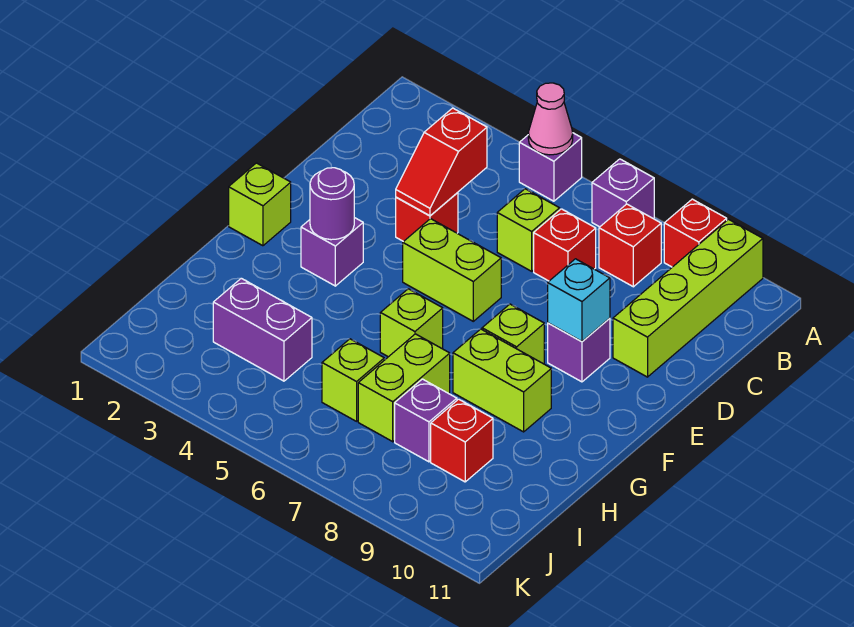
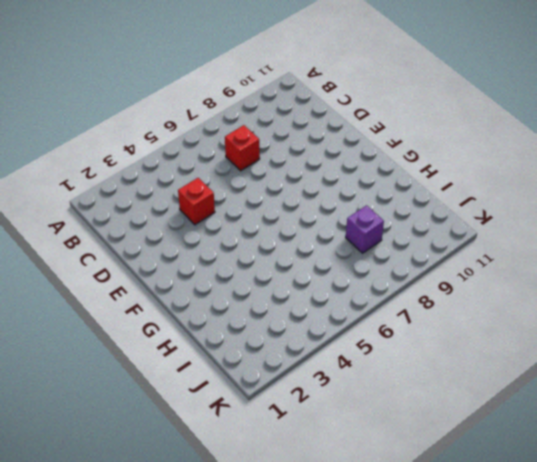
none -> purple brick A5 level 1
none -> purple brick A7 level 1
none -> red brick A9 level 1

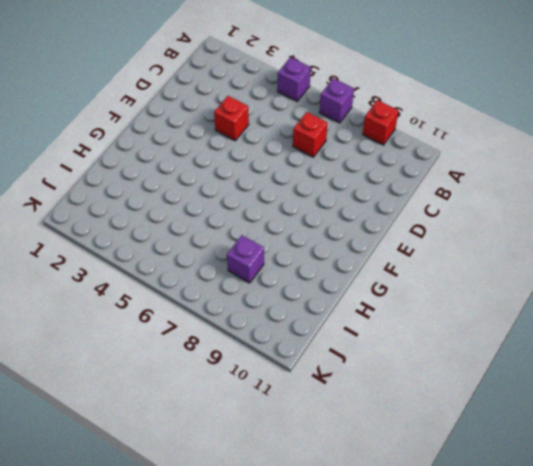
none -> lime brick A10:D10 level 1
none -> red brick B8 level 1
none -> lime brick C6 level 1

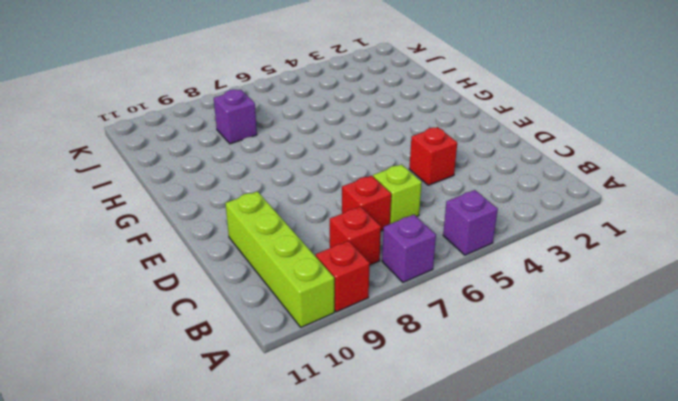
none -> lime brick E5:E6 level 1
none -> purple brick E9 level 1
none -> lime brick F1 level 1

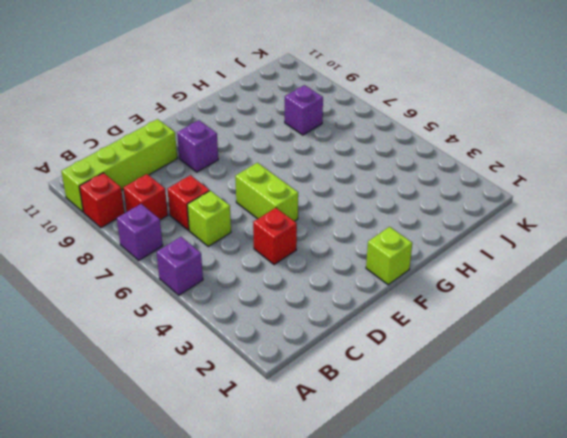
none -> purple brick F3 level 1
none -> lime brick F8 level 1
none -> lime brick G6 level 1

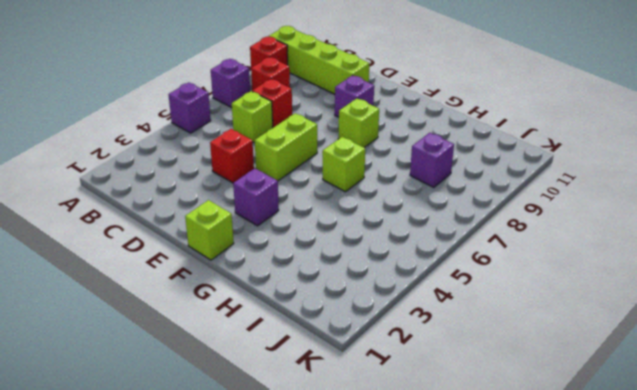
none -> lime brick G8:G9 level 1
none -> lime brick H7:I7 level 1
none -> purple brick I3:I4 level 1

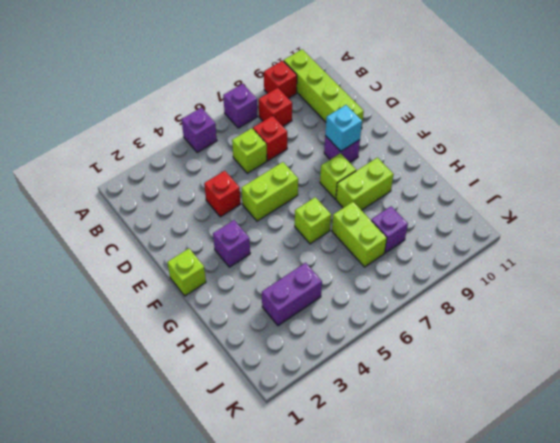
none -> lime brick I6 level 1
none -> red brick I9 level 1
none -> pink cone A5 level 2

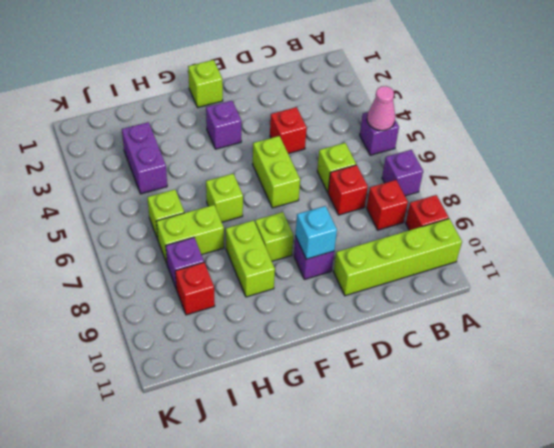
none -> red slope C4:D4 level 2 top C
none -> purple round brick F3 level 2

